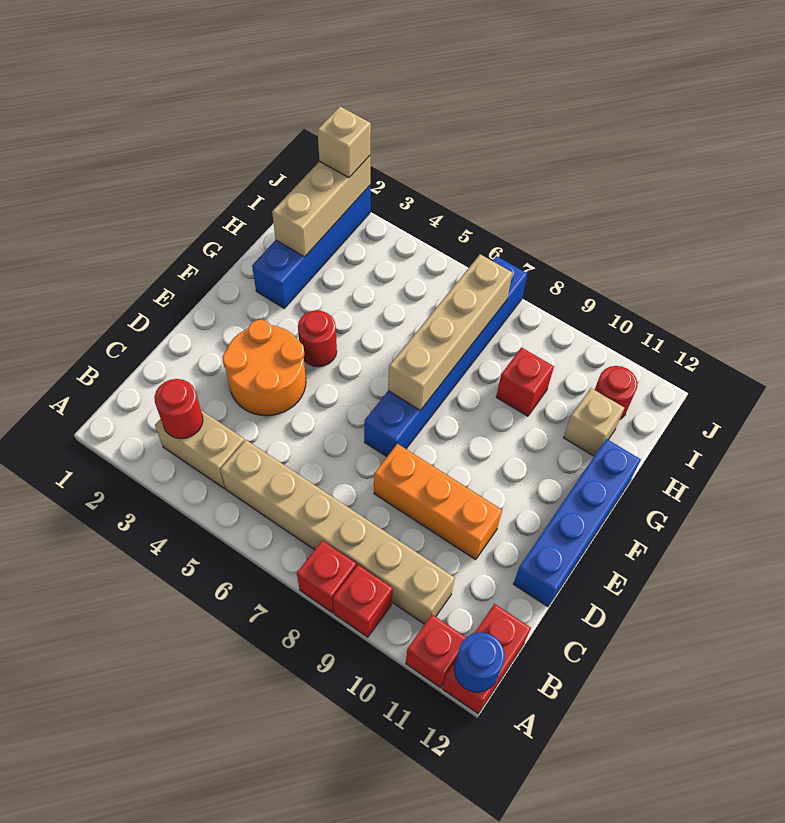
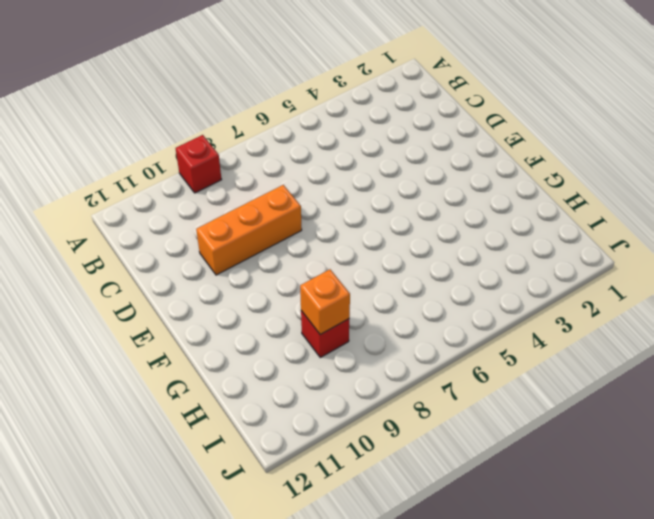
orange brick H9 level 2 -> none
none -> red brick A8 level 1
none -> red brick A11 level 1
none -> red brick A12:B12 level 1

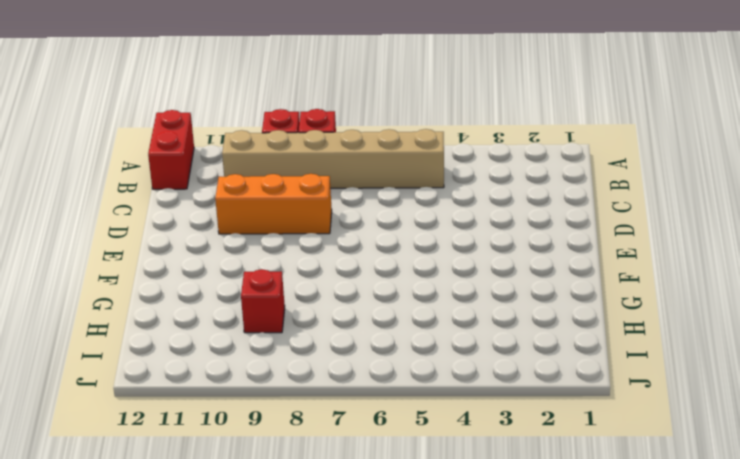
none -> red brick A11 level 1
none -> tan brick B3:B4 level 1
none -> orange round brick D3:E4 level 1

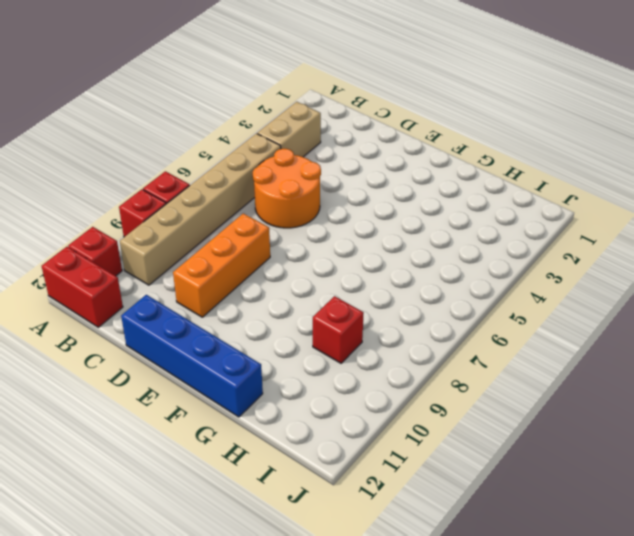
orange round brick C5:D6 level 1 -> orange round brick D3:E4 level 1
none -> blue brick E7:J7 level 1
none -> red round brick F4 level 1
none -> blue brick G2:J2 level 1

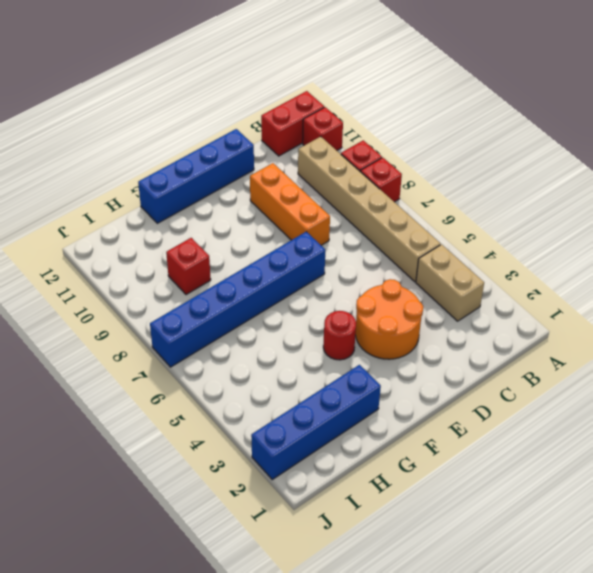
none -> tan brick H11 level 1
none -> red round brick I11 level 1
none -> blue round brick A12 level 2

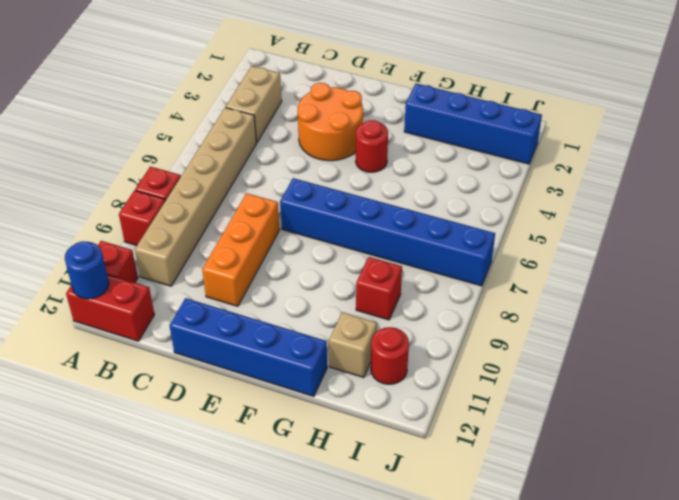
none -> red round brick B3 level 2
none -> tan brick F7:I7 level 2
none -> tan brick H2:J2 level 2

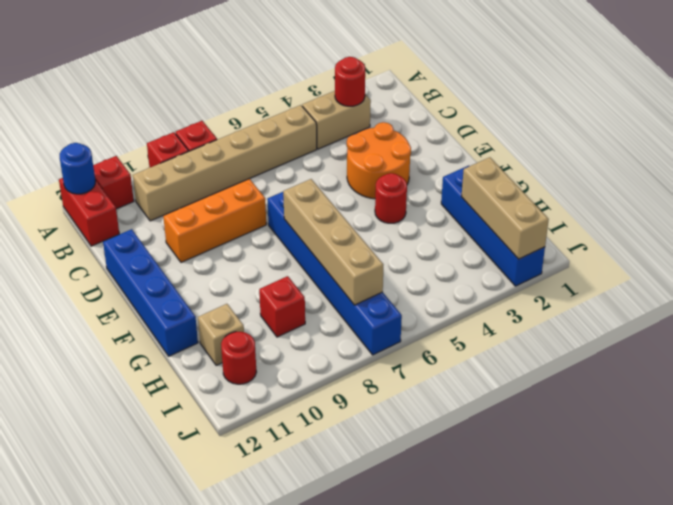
none -> tan brick J2 level 3

